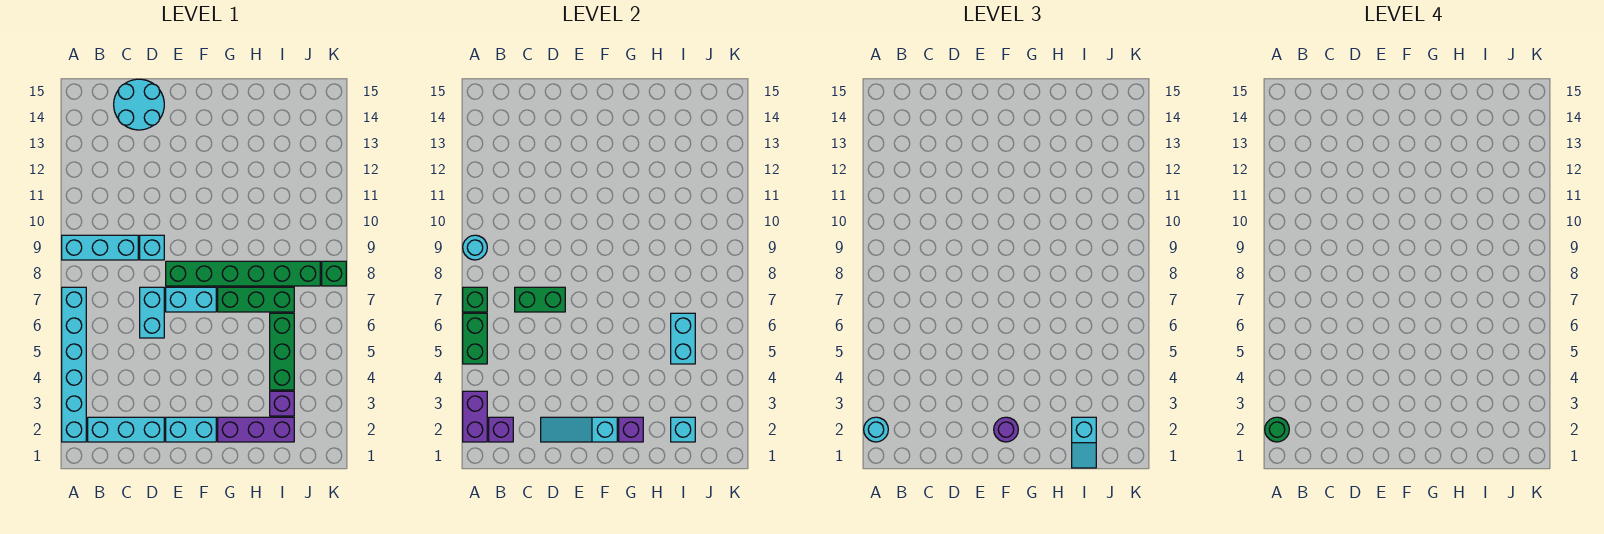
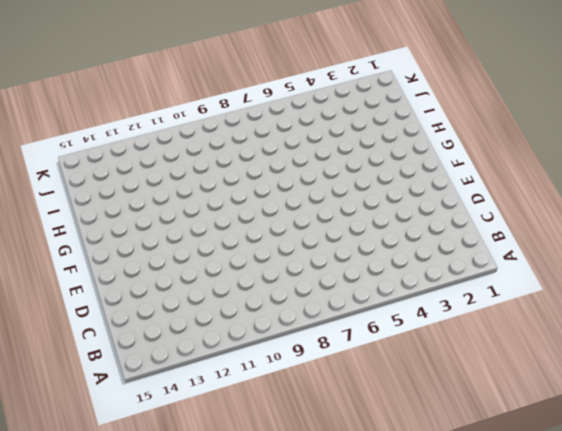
none -> cyan brick A2:A7 level 1
none -> cyan brick A9:C9 level 1
none -> cyan brick B2:D2 level 1

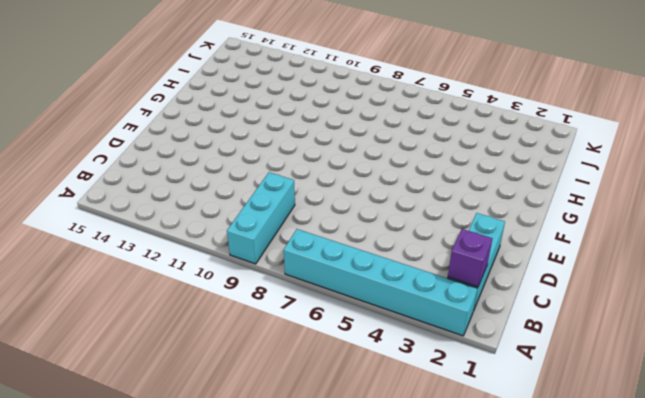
none -> cyan round brick C14:D15 level 1
none -> cyan brick D6:D7 level 1
none -> cyan brick D9 level 1

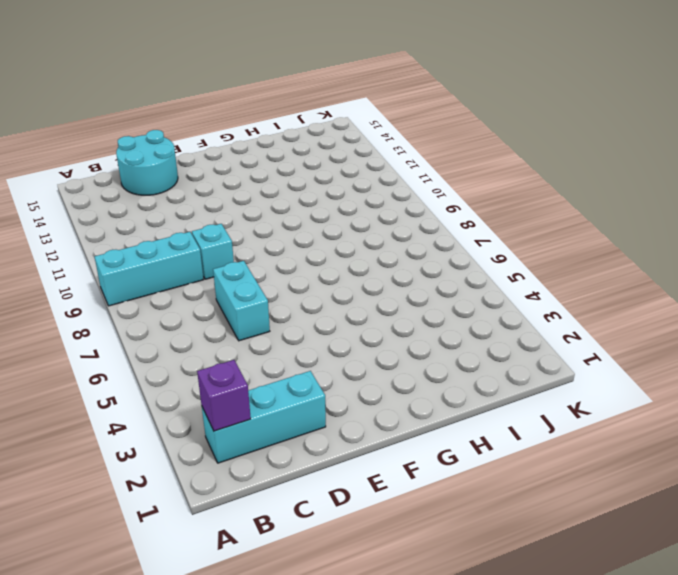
none -> cyan brick A2:A7 level 1
none -> cyan brick E2:F2 level 1
none -> cyan brick E7:F7 level 1

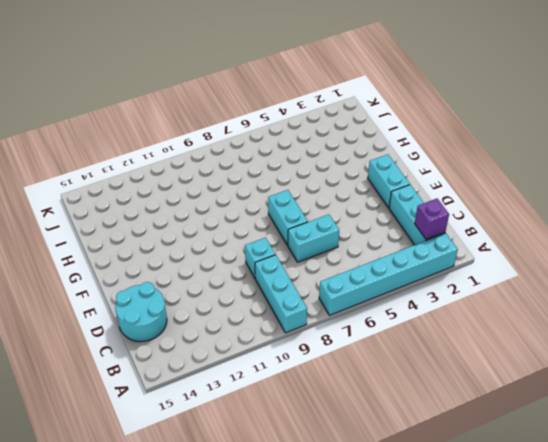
none -> green brick E8:J8 level 1
none -> purple brick G2:I2 level 1
none -> green brick G7:I7 level 1

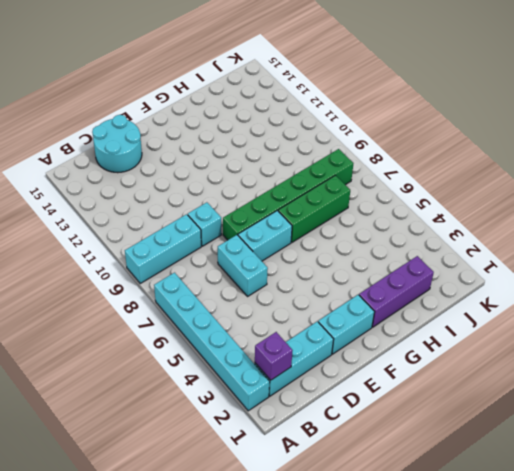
none -> purple brick I3 level 1
none -> green brick I4:I6 level 1
none -> green brick K8 level 1

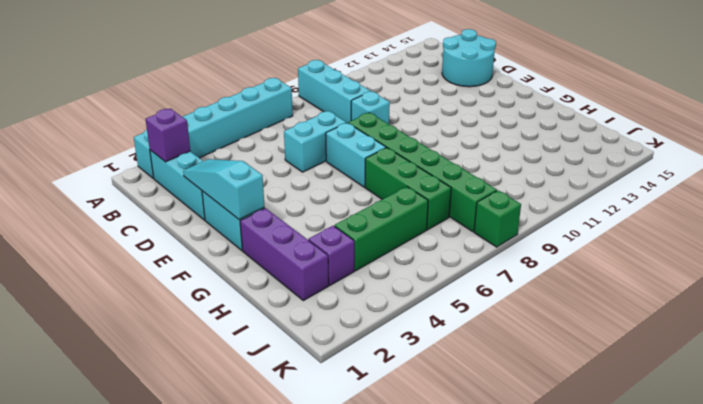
none -> purple brick A2:A3 level 2
none -> green brick A5:A6 level 2
none -> green brick A7 level 2

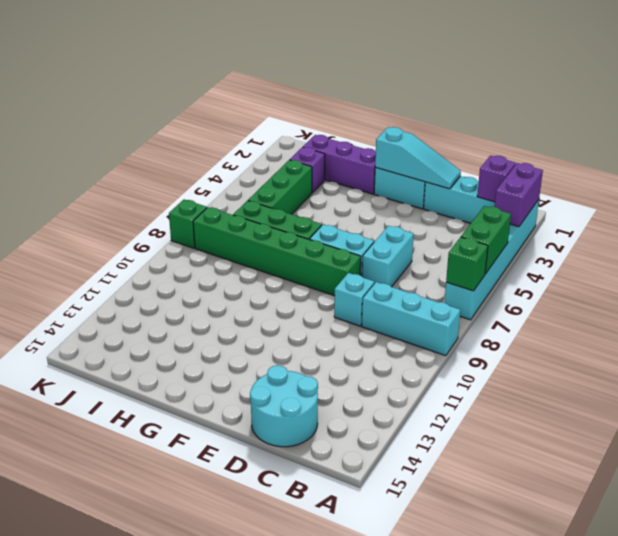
none -> cyan round brick A9 level 2
none -> green brick C7:D7 level 2
none -> purple brick G2 level 2

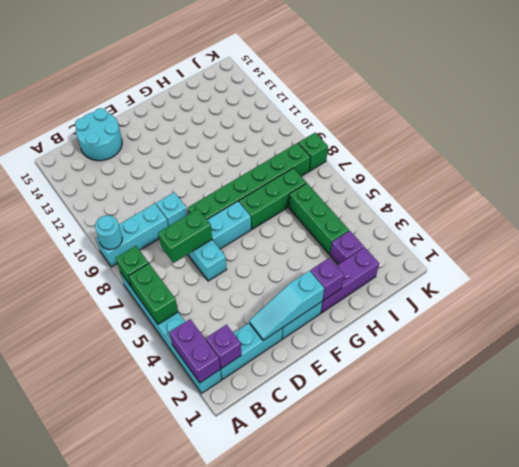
none -> cyan brick I2 level 2
none -> cyan brick I5:I6 level 2
none -> cyan round brick A2 level 3

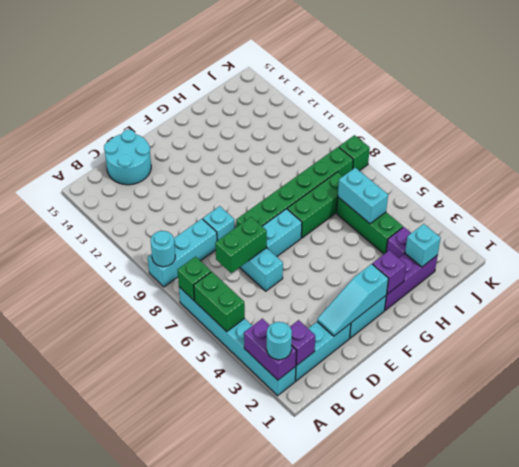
none -> purple round brick F2 level 3
none -> cyan slope I1:I2 level 3 top 2
none -> green round brick A2 level 4

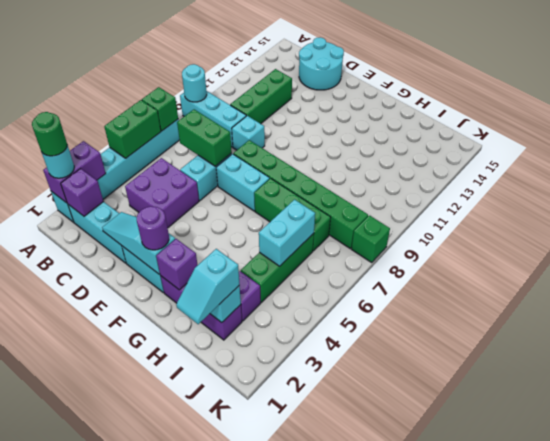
purple brick C4:D5 level 1 -> none
green brick C10:C12 level 1 -> none

